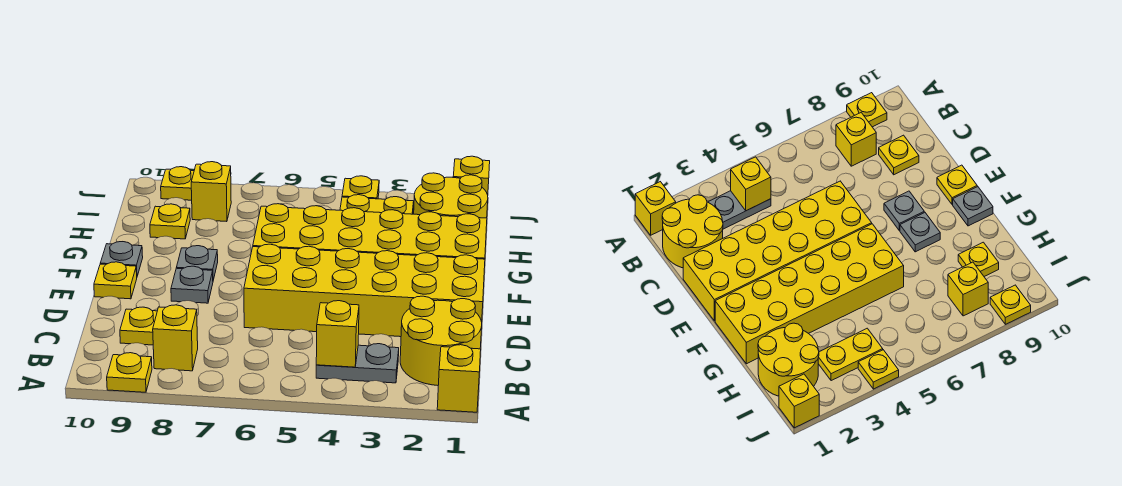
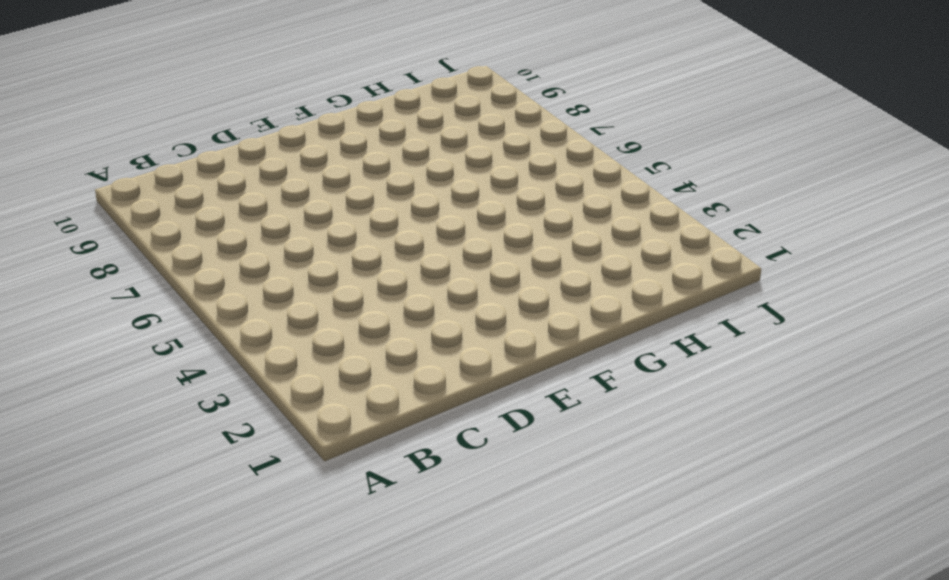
none -> yellow brick A1 level 1
none -> yellow plate A9 level 1
none -> yellow round brick B1:C2 level 1

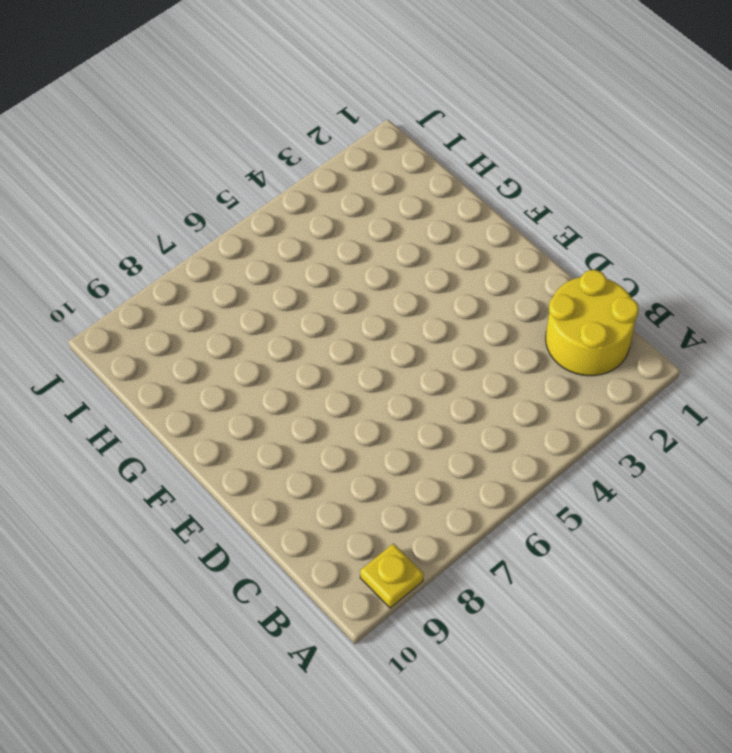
none -> yellow brick A1 level 1
none -> grey plate B3:B4 level 1
none -> yellow brick B8 level 1

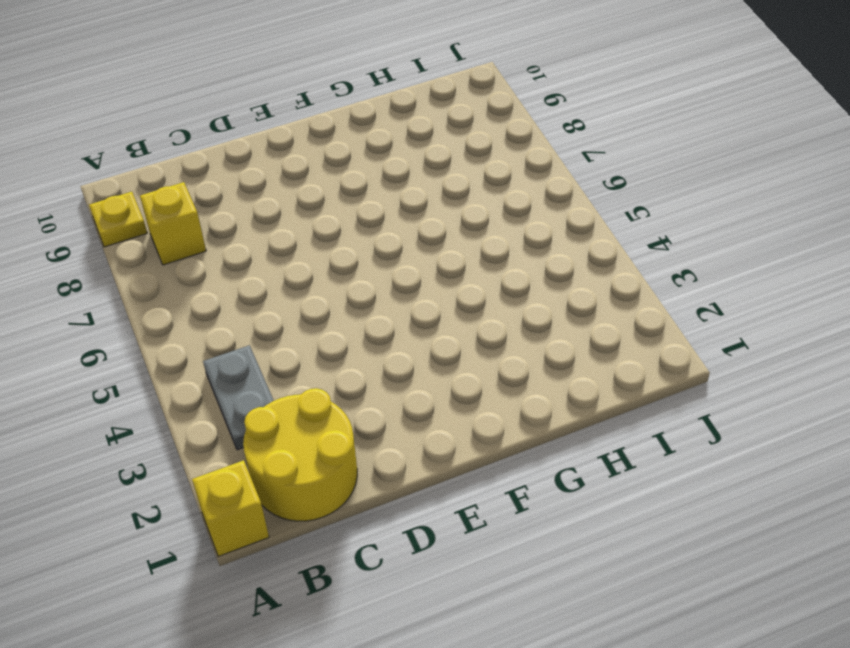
none -> yellow plate C9 level 1
none -> yellow brick D1:E6 level 1
none -> grey plate E8 level 1

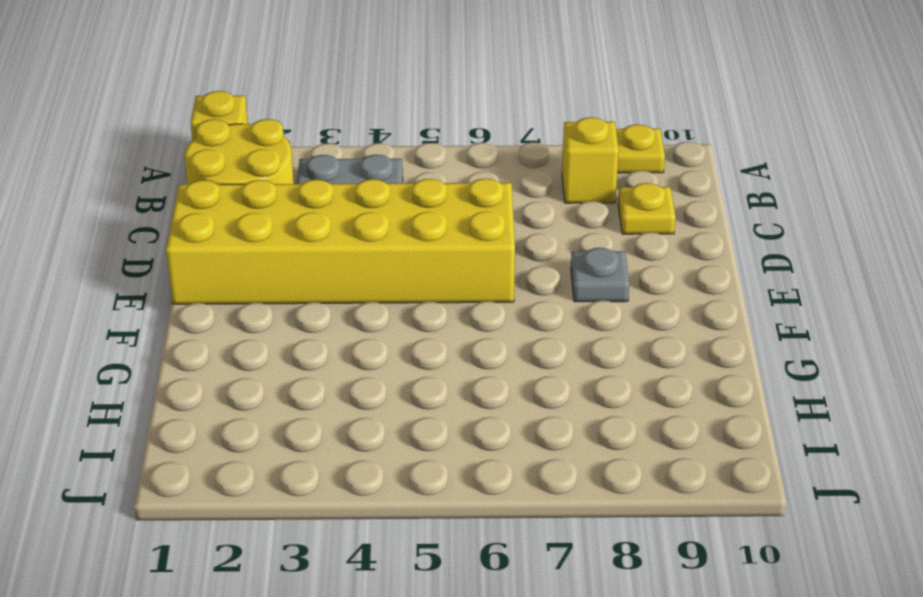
none -> yellow plate E10 level 1
none -> yellow brick F1:G6 level 1
none -> grey plate F8 level 1

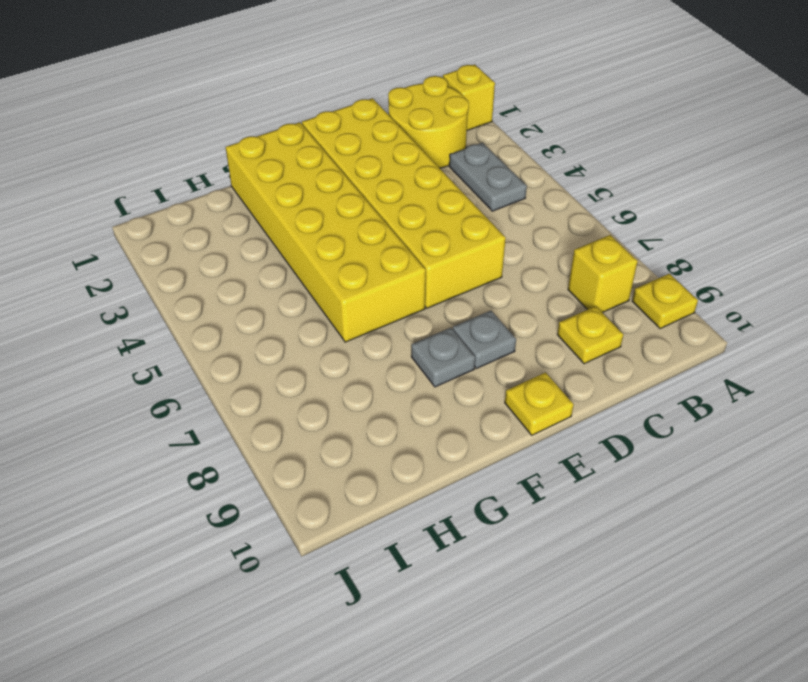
none -> grey plate F10 level 1
none -> yellow round brick H1:I2 level 1
none -> yellow plate H9 level 1

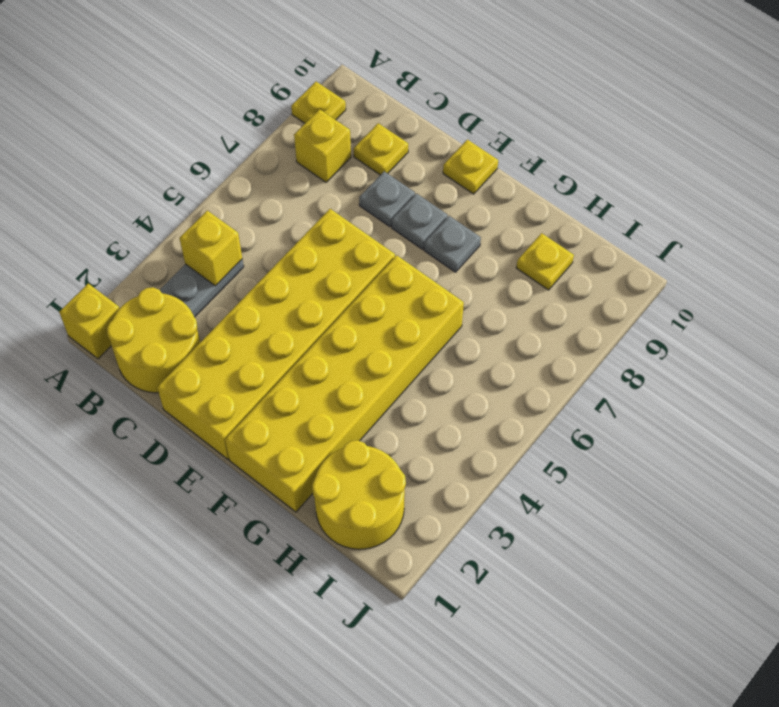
grey plate D8 level 1 -> grey plate F10 level 1
none -> yellow plate I3:I4 level 1
none -> yellow brick I8 level 1
none -> yellow brick J1 level 1

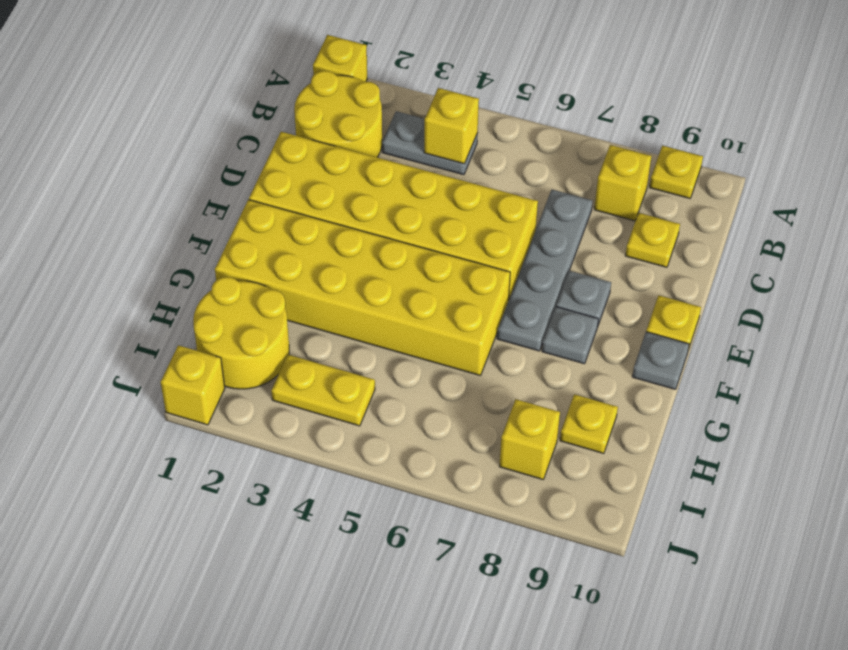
grey plate C7:F7 level 1 -> none
none -> yellow plate J4 level 1
none -> yellow plate J9 level 1

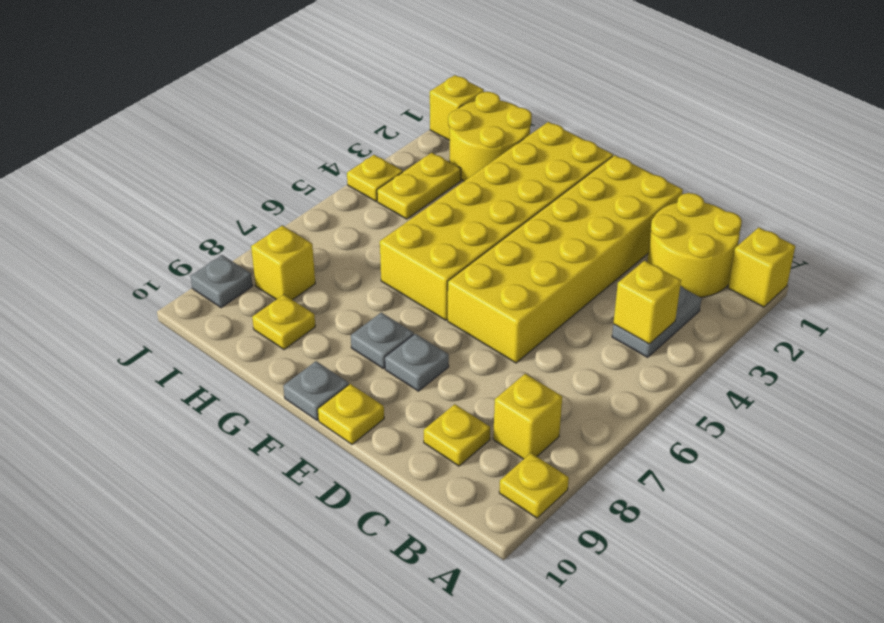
grey plate J9 level 1 -> yellow plate J9 level 1

